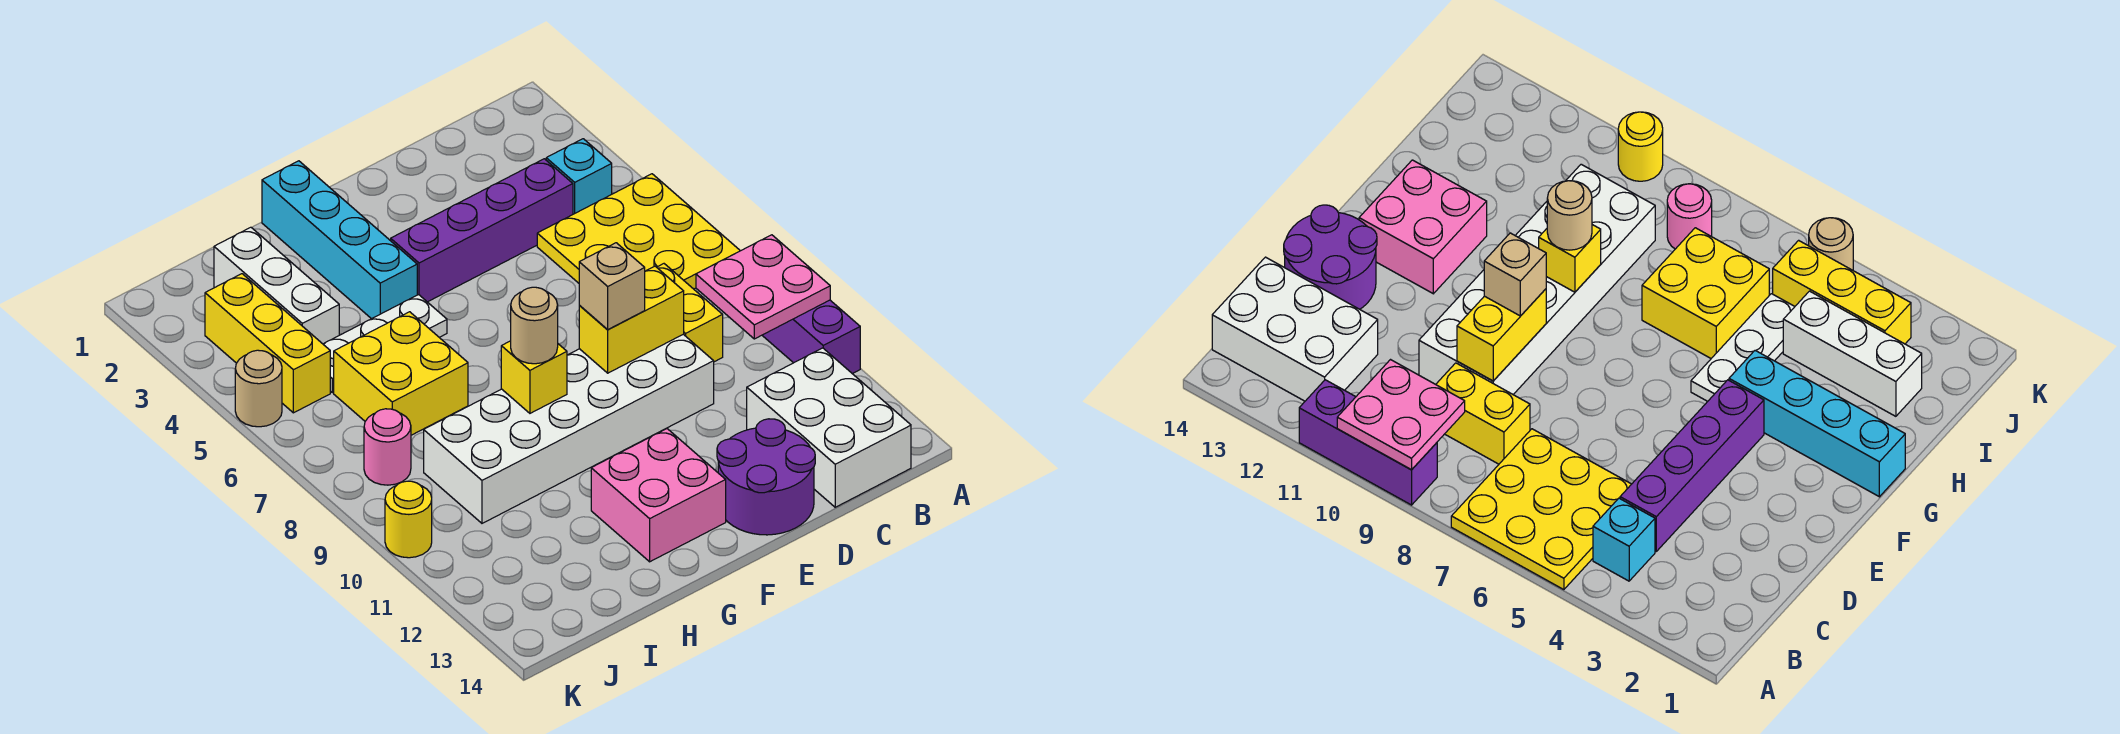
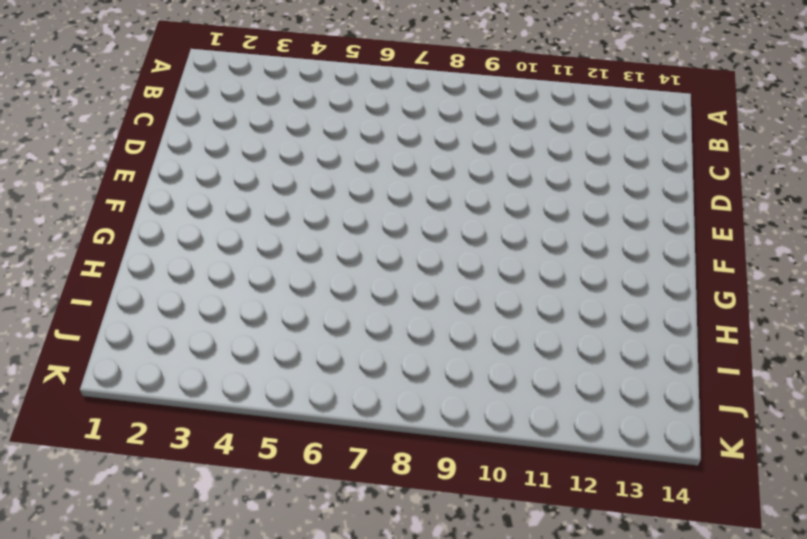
none -> yellow plate A5:C7 level 1
none -> purple brick A9:A11 level 1
none -> cyan brick B4 level 1

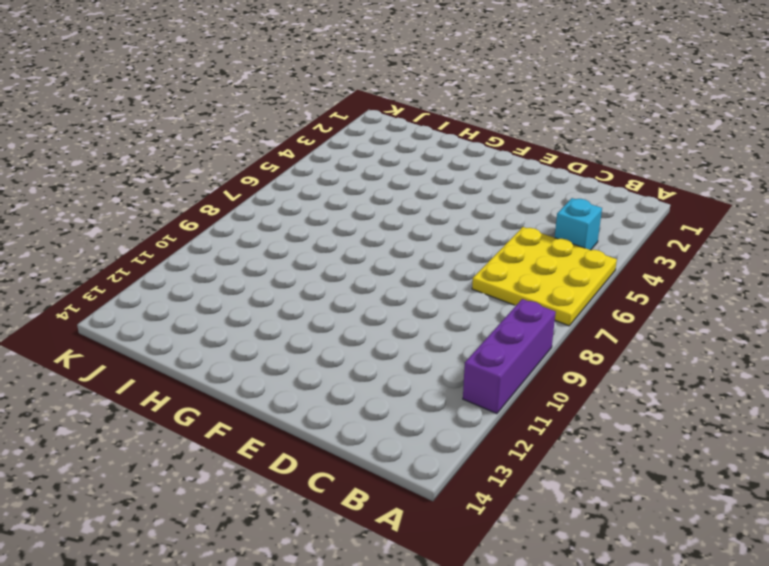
none -> white brick B12:C14 level 1
none -> purple brick C4:F4 level 1
none -> yellow brick C8:C9 level 1

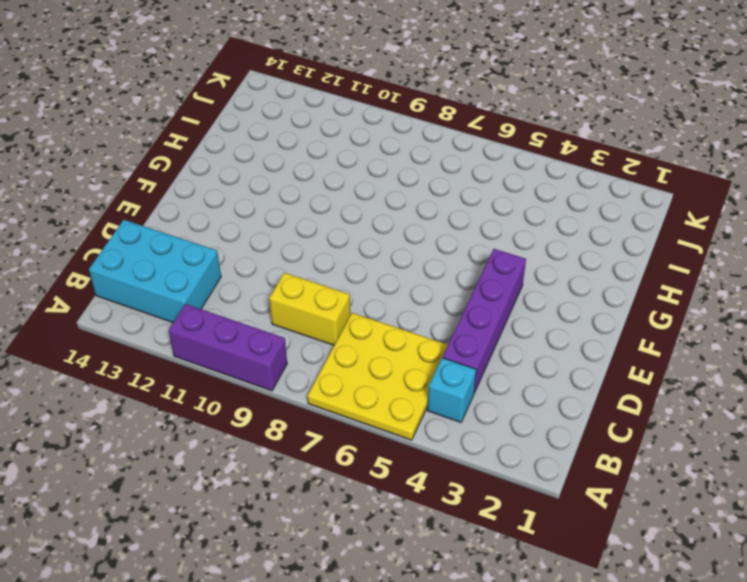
cyan brick B12:C14 level 1 -> white brick B12:C14 level 1
none -> white brick D9:I10 level 1
none -> purple round brick D13:E14 level 1
none -> pink brick F12:G13 level 1

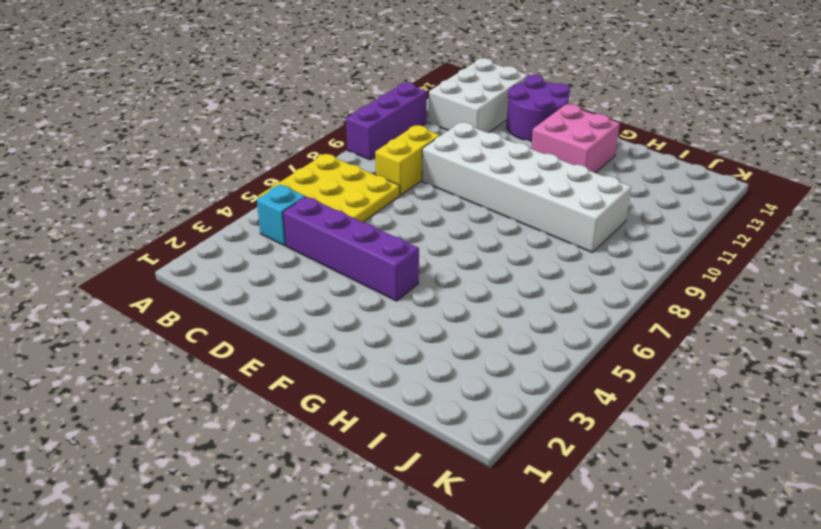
none -> cyan brick G1:G4 level 1
none -> white plate G5:I5 level 1
none -> yellow brick H6:I7 level 1

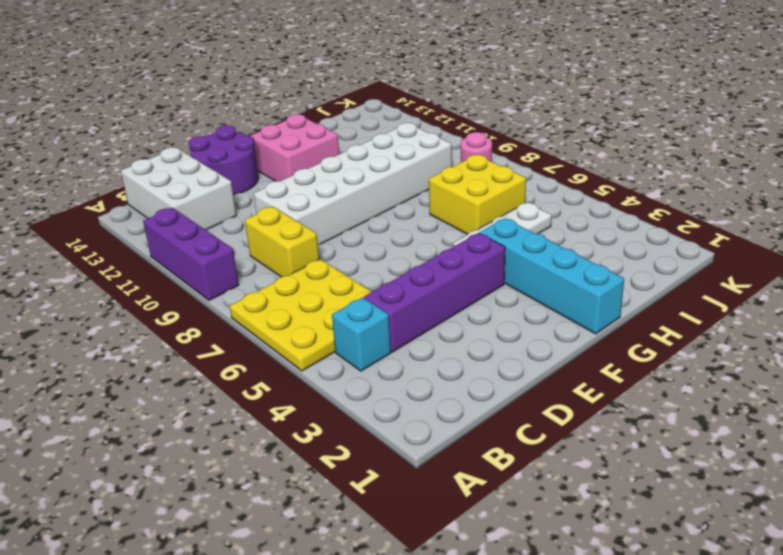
none -> white brick I2:I4 level 1
none -> yellow brick J3:J5 level 1
none -> tan round brick K5 level 1

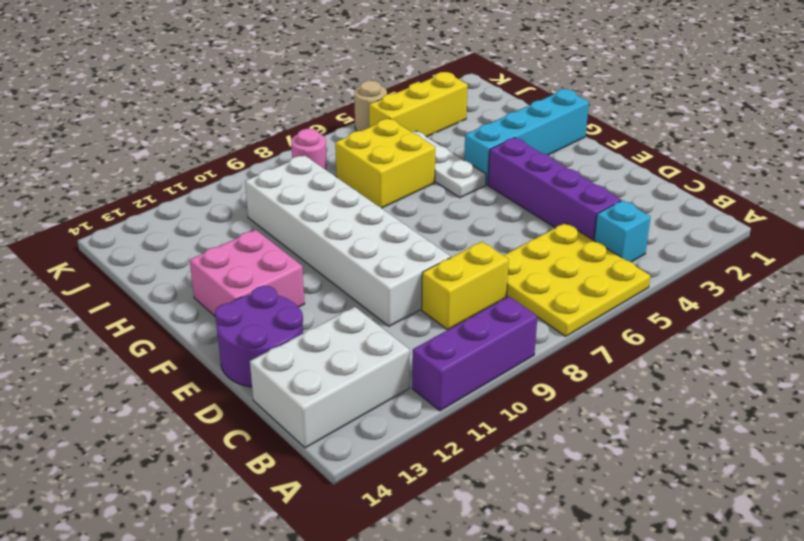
none -> white brick I2:I4 level 1
none -> yellow round brick K10 level 1
none -> pink plate A9:B10 level 2

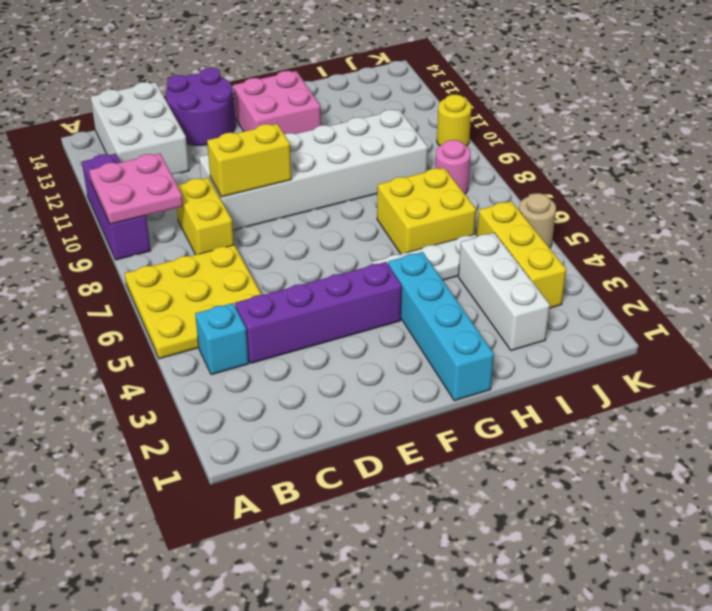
none -> yellow brick G9 level 2
none -> tan brick E9 level 3
none -> tan round brick G9 level 3

